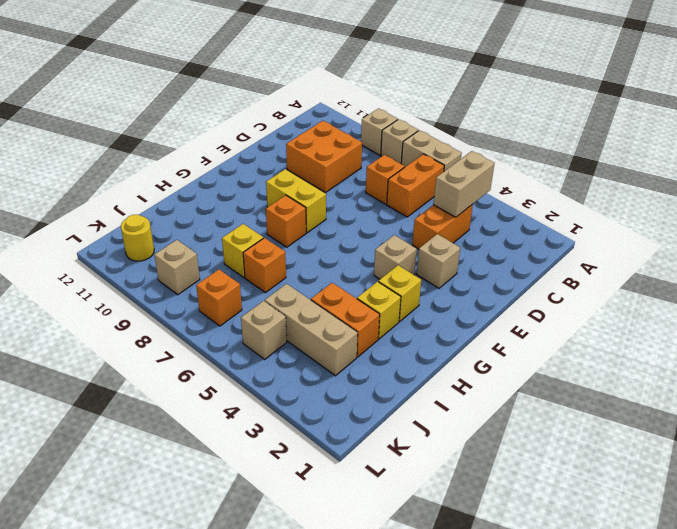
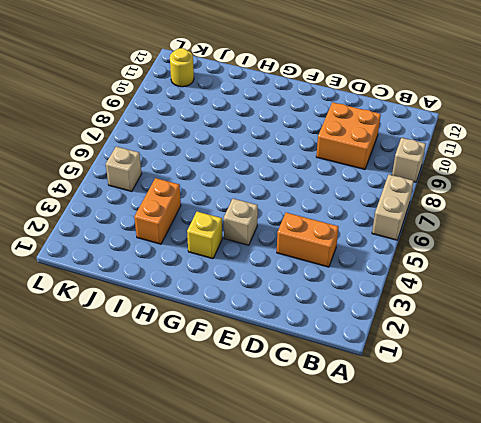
none -> tan brick A8 level 1
none -> orange brick B6:C6 level 1
none -> orange brick C7 level 1

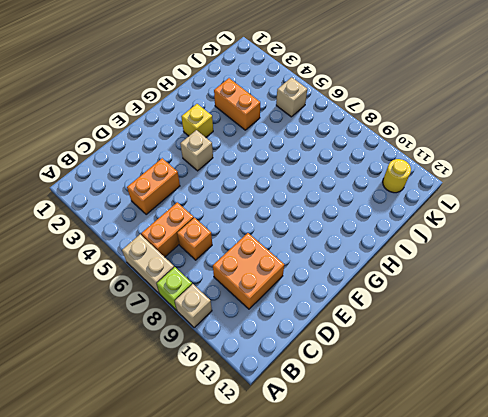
lime brick A8 level 1 -> tan brick A8 level 1
none -> tan brick E3 level 1
none -> yellow brick F8:F9 level 1
none -> orange brick G8 level 1

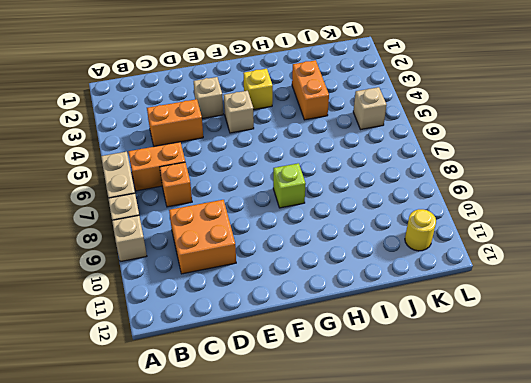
lime brick G8 level 1 -> orange brick G8 level 1
none -> yellow brick F8:F9 level 1
none -> yellow brick H3 level 1
none -> orange brick I7 level 1

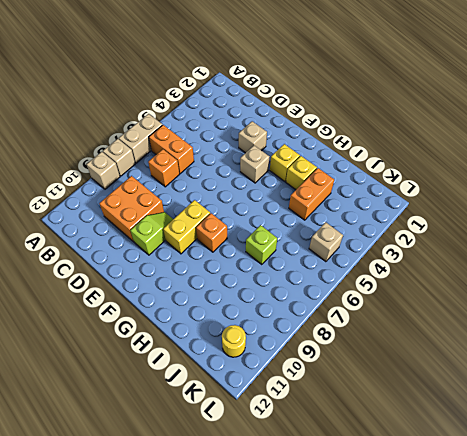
lime slope E9:E10 level 1 top 10 -> none
lime brick I7 level 1 -> orange brick I7 level 1
none -> orange brick C4:D4 level 1
none -> yellow brick I8 level 1
none -> tan brick J3:J5 level 1

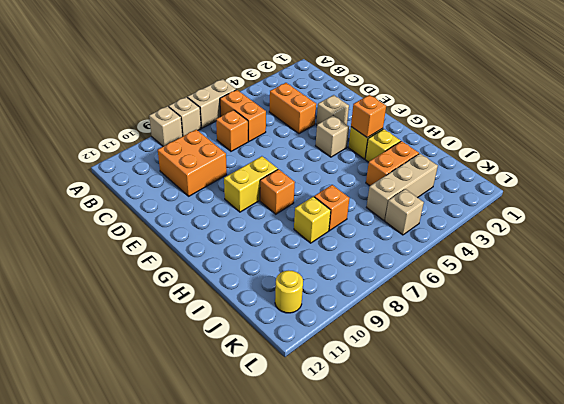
orange brick G3 level 2 -> orange brick K7 level 1
none -> tan brick K9 level 1
none -> tan brick B4:C4 level 2

